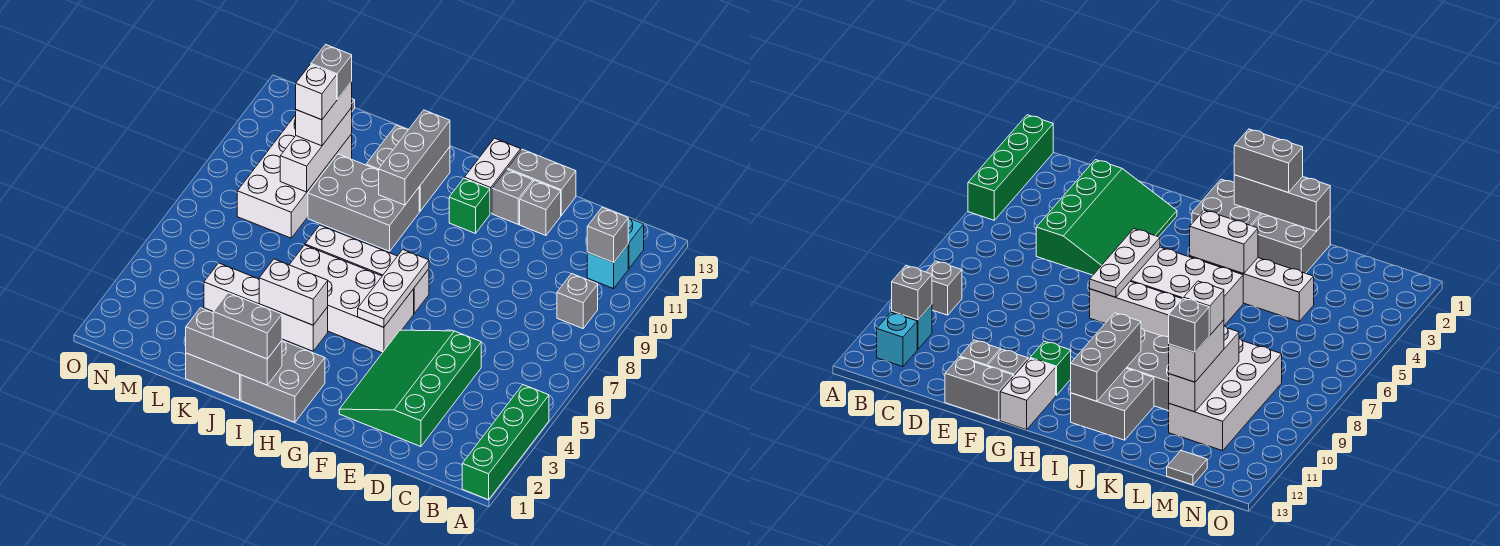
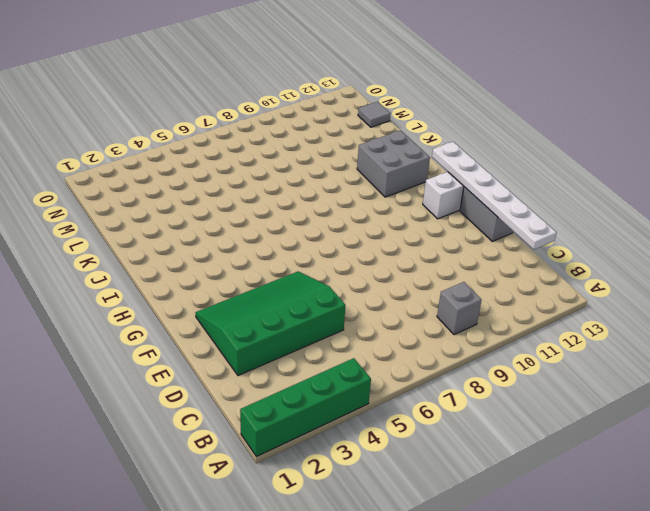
white plate C13:H13 level 2 -> none
none -> cyan brick B11 level 1
none -> cyan brick B12 level 1
none -> grey brick E12 level 1

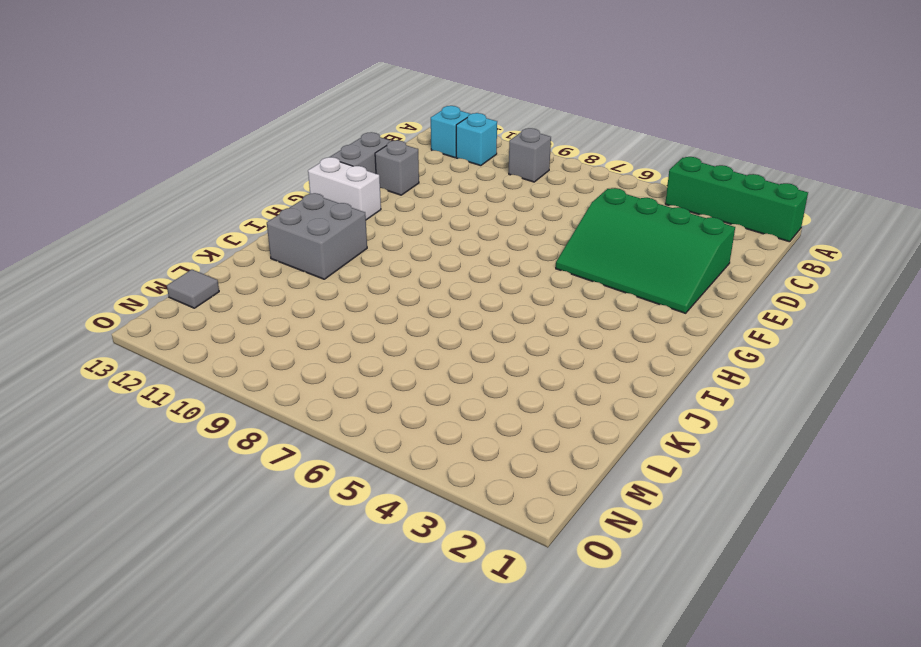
none -> grey brick F12 level 1
none -> white brick G5:J6 level 1
none -> white brick G7:J7 level 1

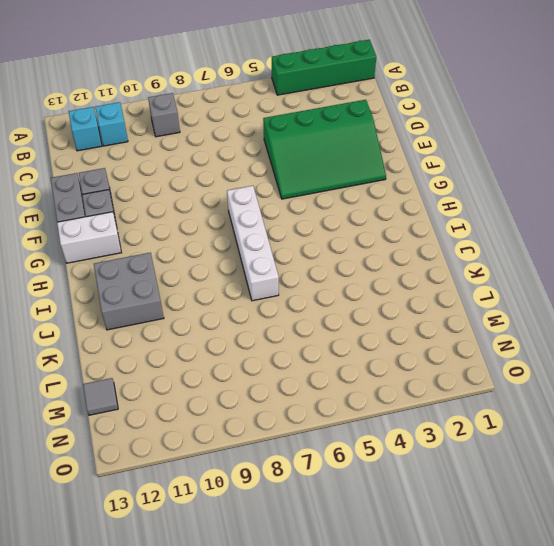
none -> white brick G5:J6 level 1
none -> green brick G11 level 1
none -> grey brick H1:I2 level 1

